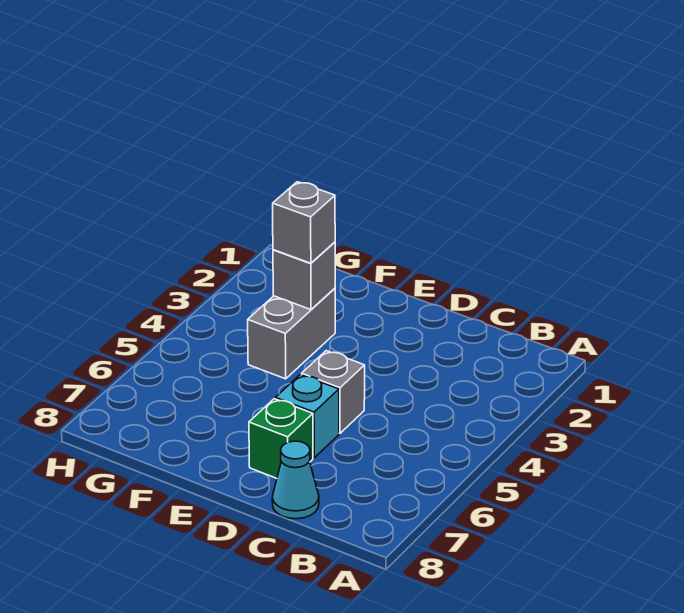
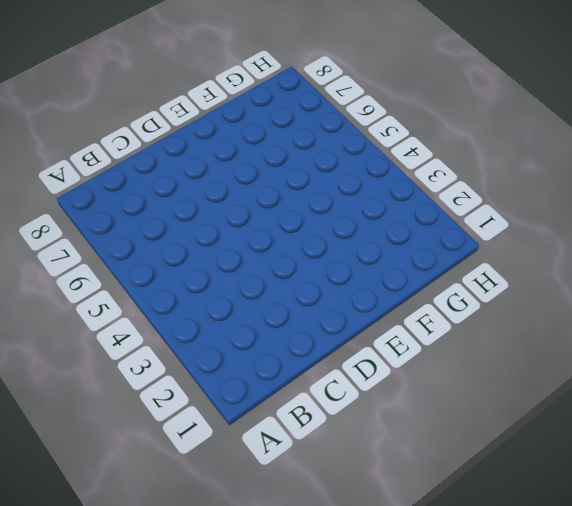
none -> cyan cone C8 level 1
none -> grey brick D5 level 1

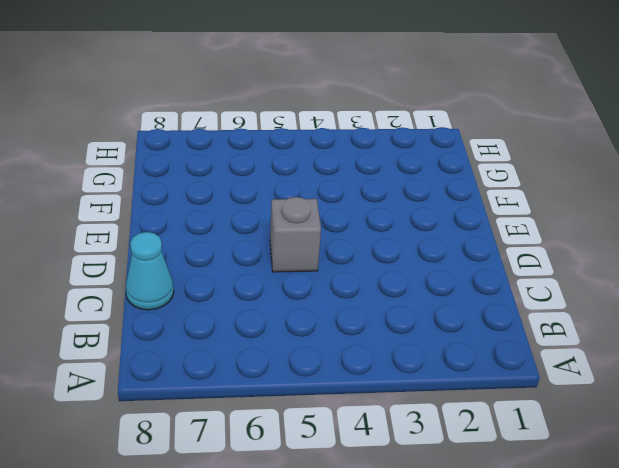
none -> cyan brick D6 level 1
none -> green brick D7 level 1

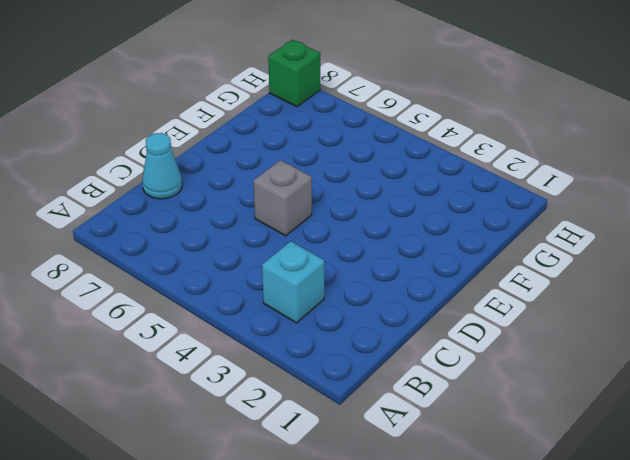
cyan brick B3 level 1 -> cyan brick D6 level 1
green brick H8 level 1 -> green brick D7 level 1
none -> grey brick F3:F4 level 1
none -> grey brick F3 level 2

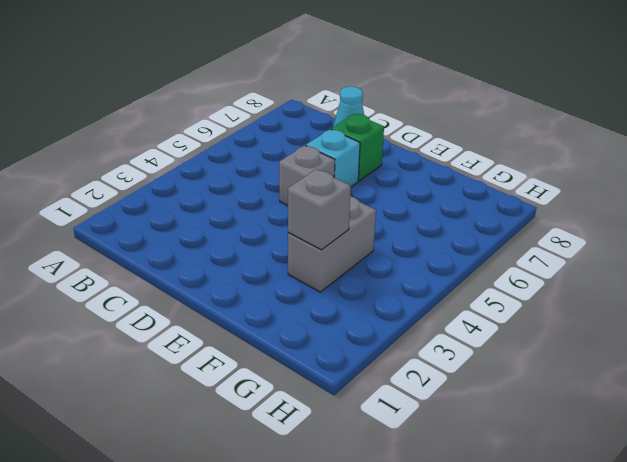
none -> grey brick F3 level 3

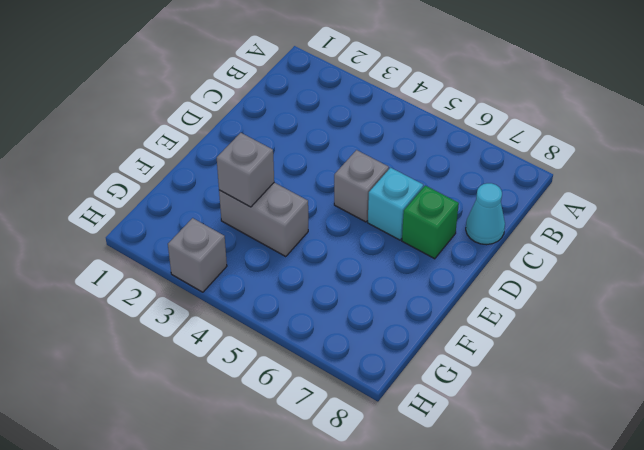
grey brick H3 level 1 -> grey brick F3 level 3

